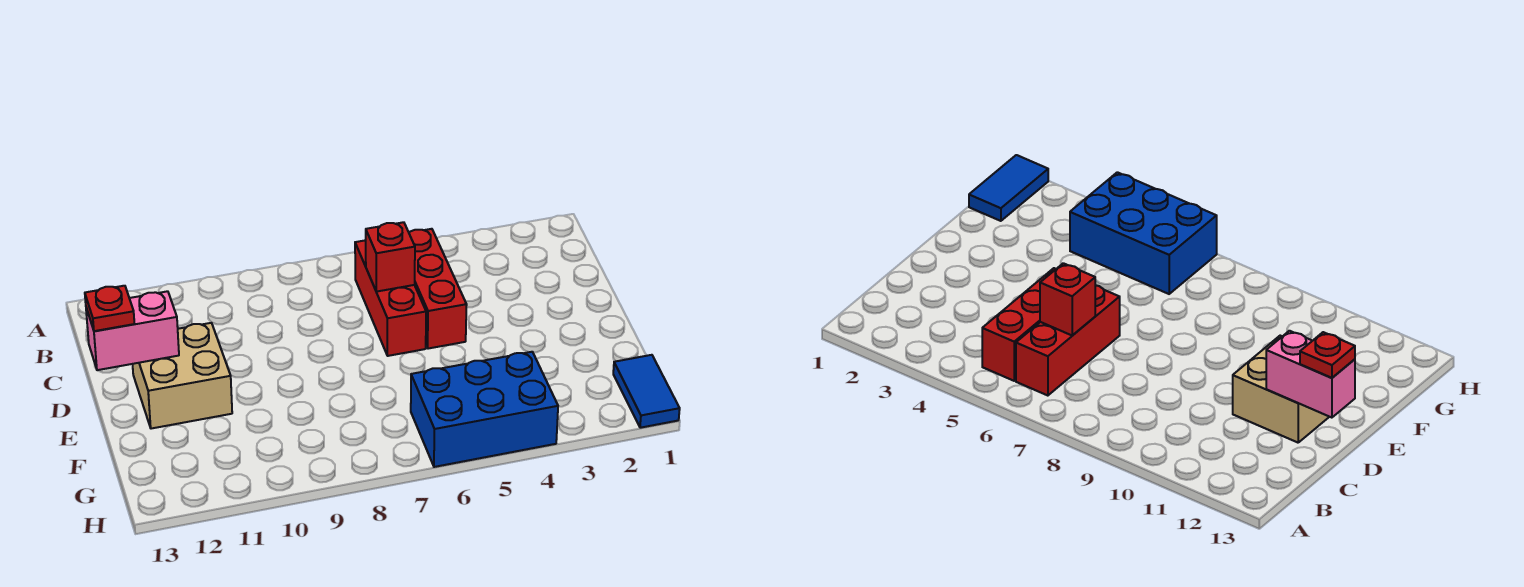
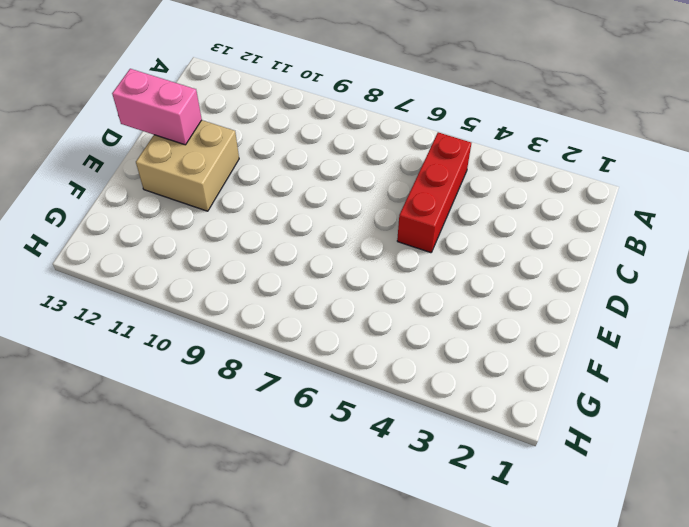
none -> red brick B6:D6 level 1
none -> blue tile G1:H1 level 1

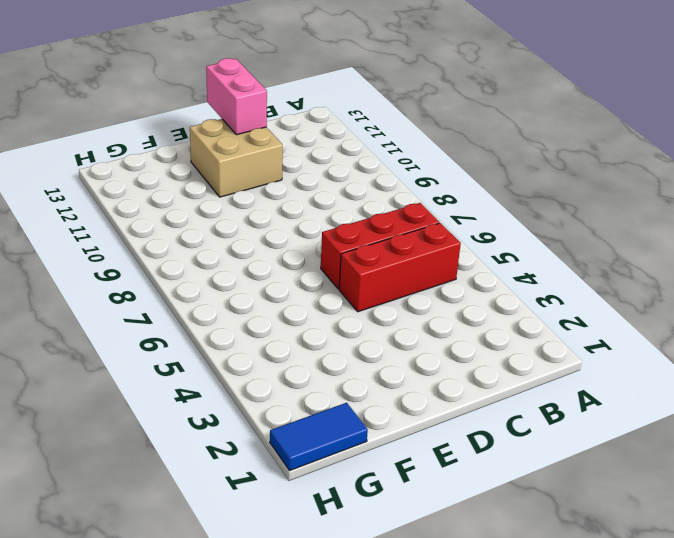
none -> blue brick G4:H6 level 1
none -> red brick C6 level 2

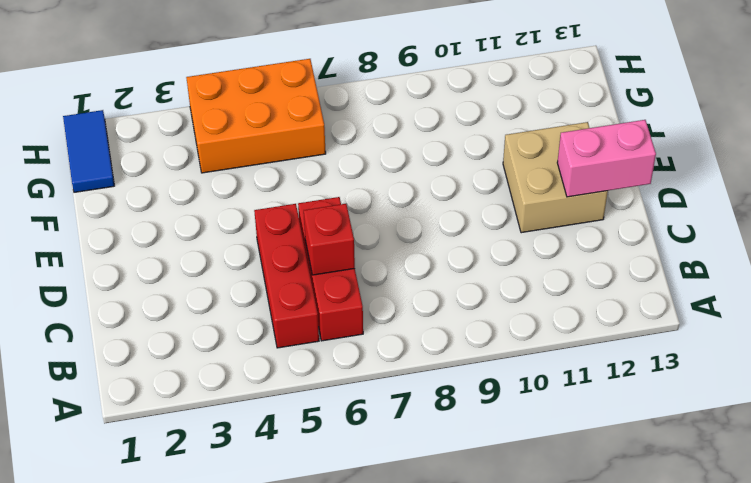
orange brick G4:H6 level 1 -> blue brick G4:H6 level 1
none -> red plate D13 level 3

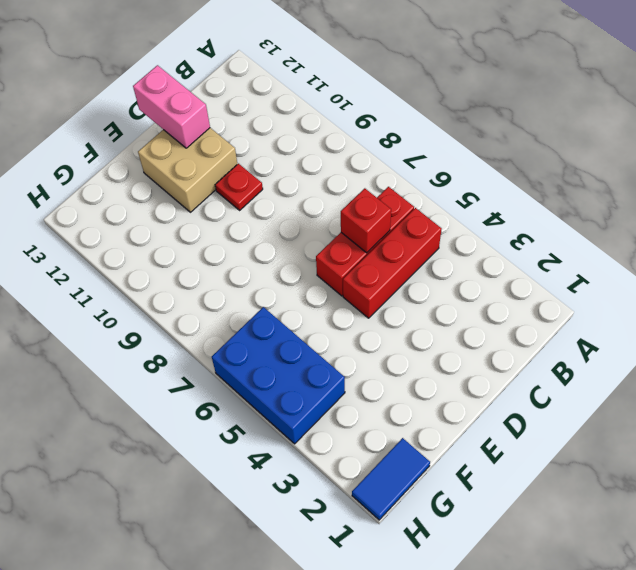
red plate D10 level 1 -> red plate D13 level 3

